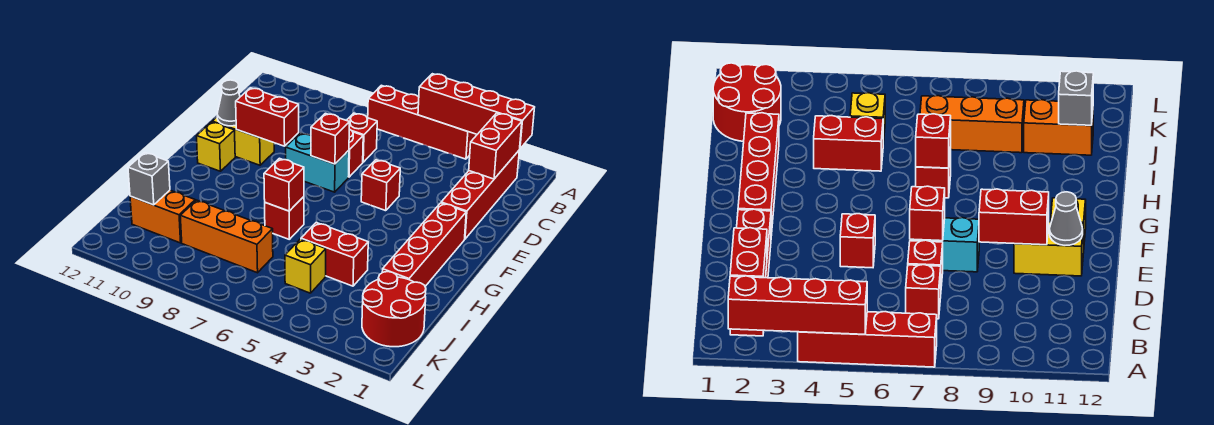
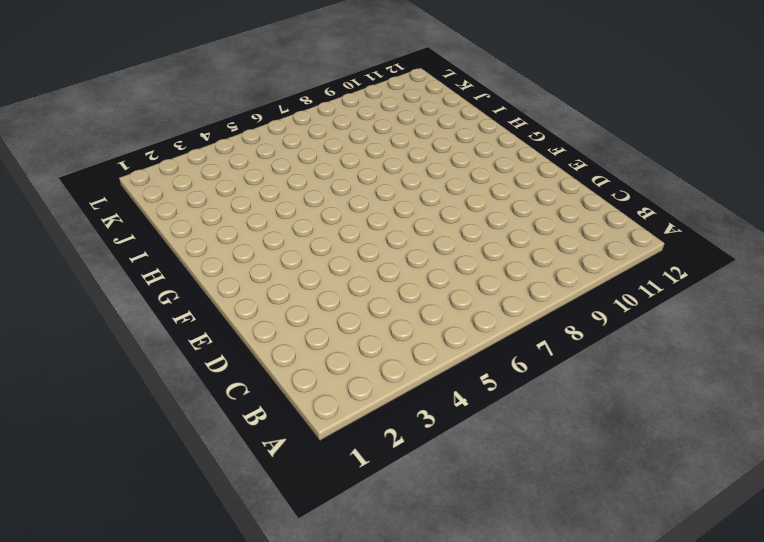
none -> red brick A4:A7 level 1
none -> red brick B2:E2 level 1
none -> red brick C7 level 1

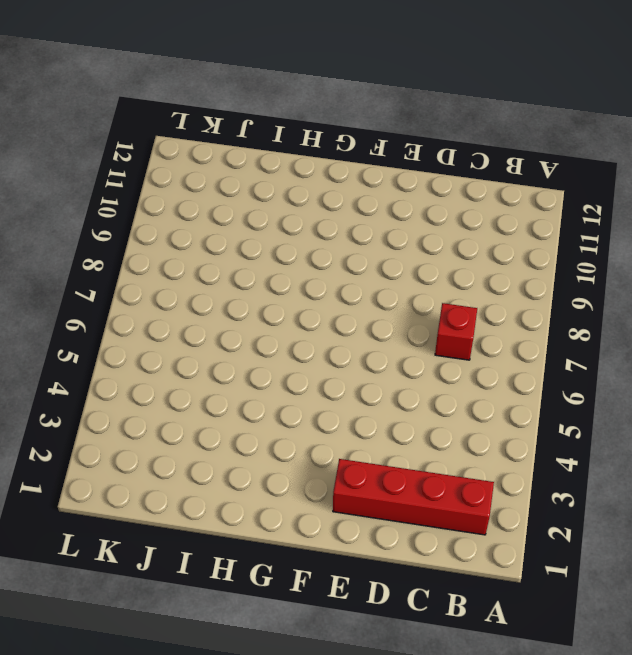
none -> red brick A4:A7 level 1
none -> red brick D7 level 1
none -> red brick E5 level 1

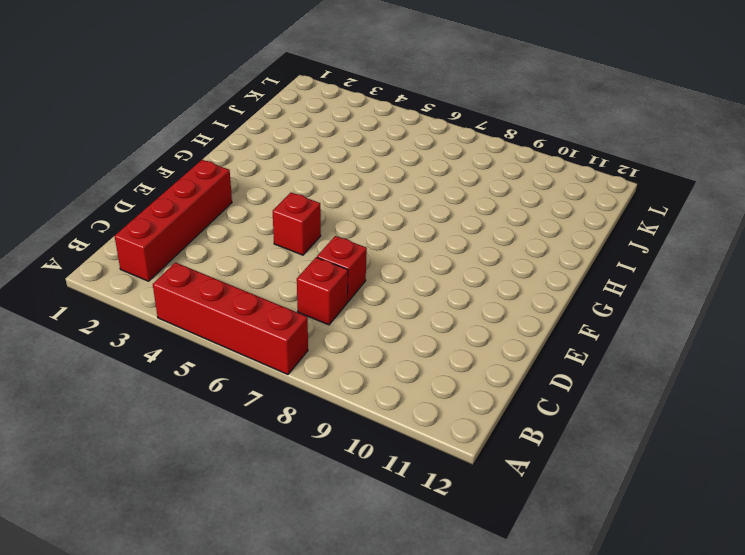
none -> cyan brick E7:E8 level 1
none -> yellow brick E10:E11 level 1
none -> red brick F2:I2 level 1

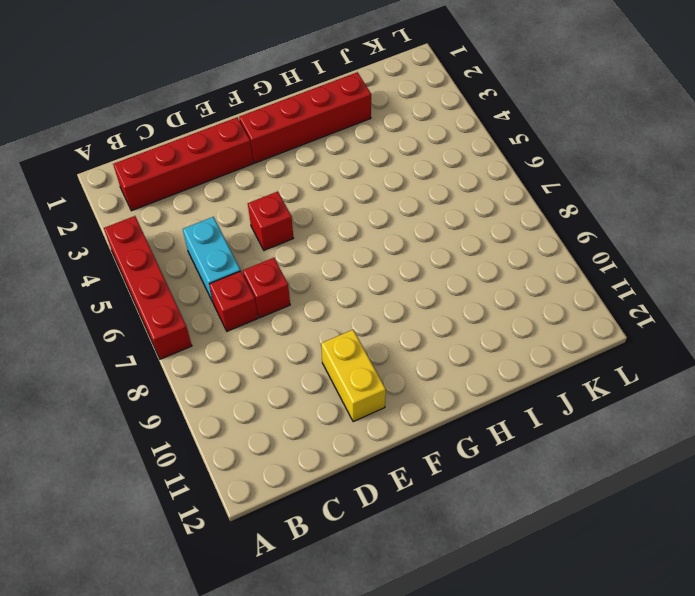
cyan brick C5:C6 level 1 -> cyan brick E7:E8 level 1
none -> yellow brick F11 level 1
none -> red brick H7 level 1
none -> red brick I4:I5 level 1

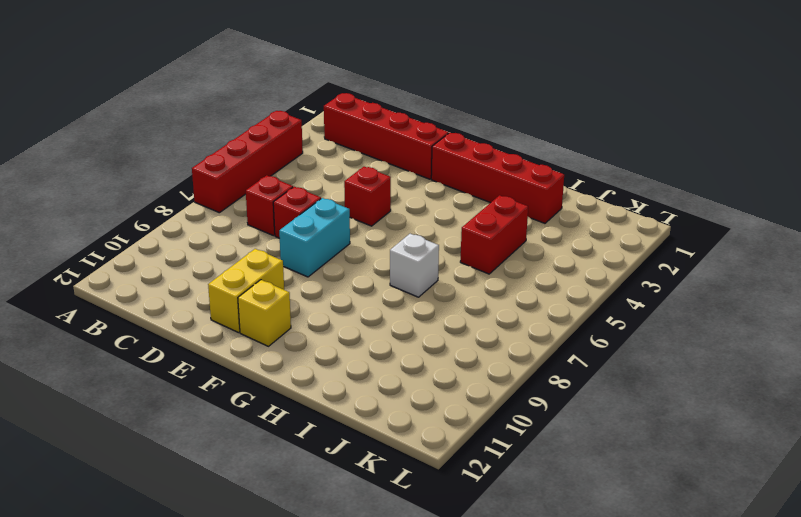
white brick H7 level 1 -> red brick H7 level 1
none -> red round brick J1:K2 level 1
none -> yellow brick J5 level 1
none -> orange brick J7:J9 level 1

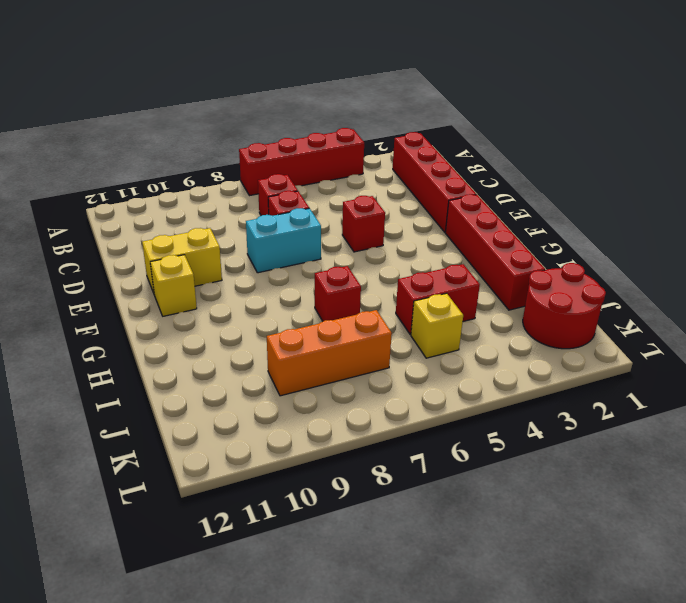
none -> orange brick J10:J11 level 1
none -> red brick A2:A5 level 2
none -> red brick B2:C2 level 2

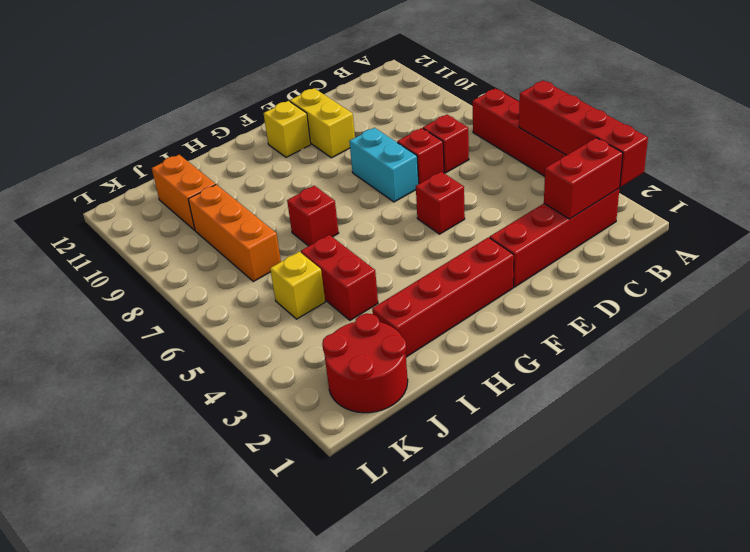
none -> red brick E7 level 2
none -> red brick E9:E10 level 2
none -> grey cone E11 level 2

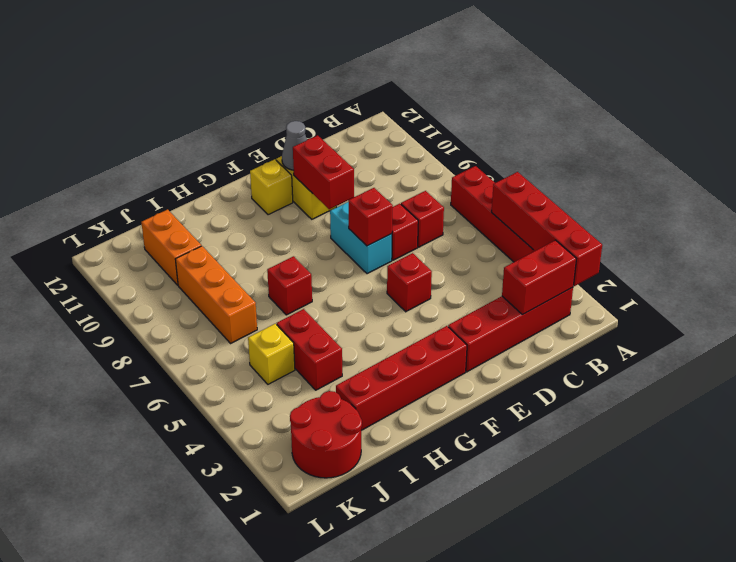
none -> red brick H7 level 2
none -> grey brick J11 level 2

